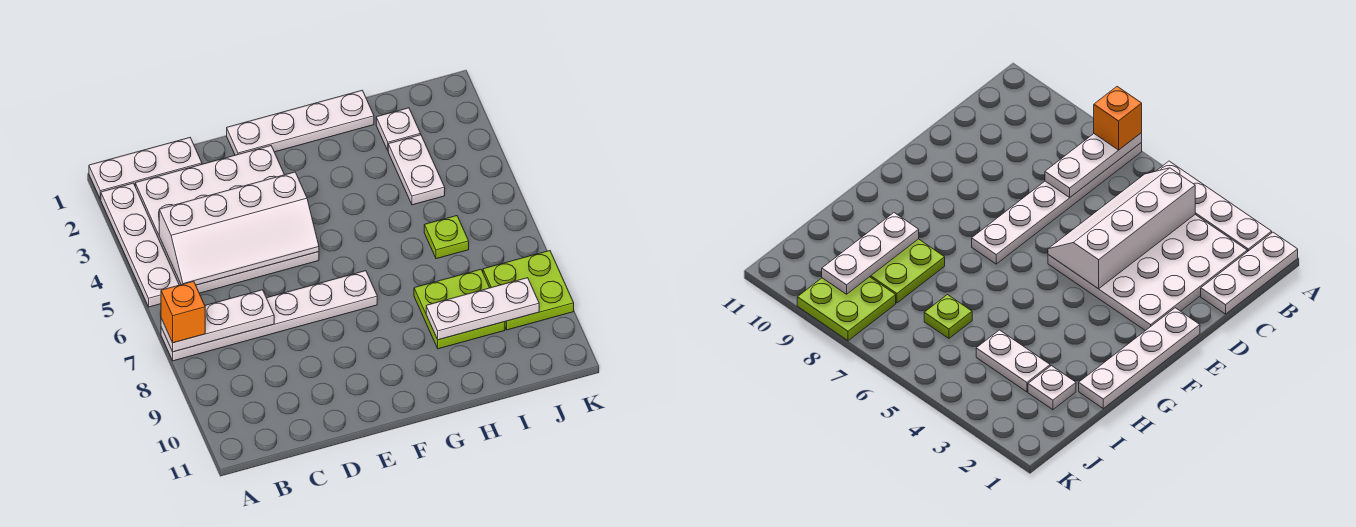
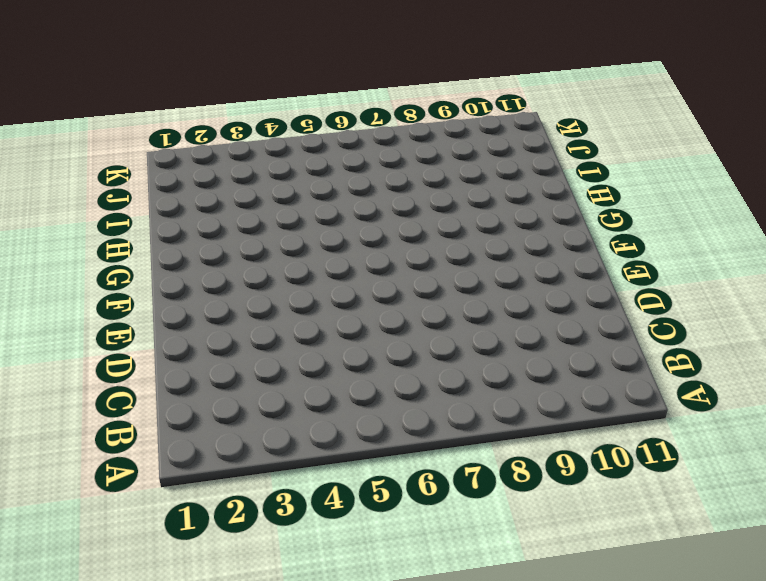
none -> white plate A1:C1 level 1
none -> white plate A2:A5 level 1
none -> white plate A7:F7 level 1

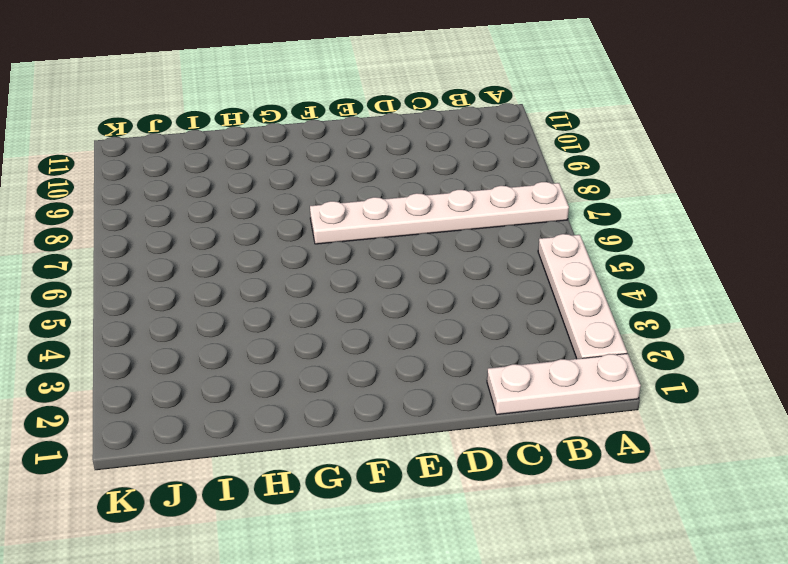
none -> white plate B2:E5 level 1
none -> white plate E1:H1 level 1
none -> lime plate H8:I9 level 1

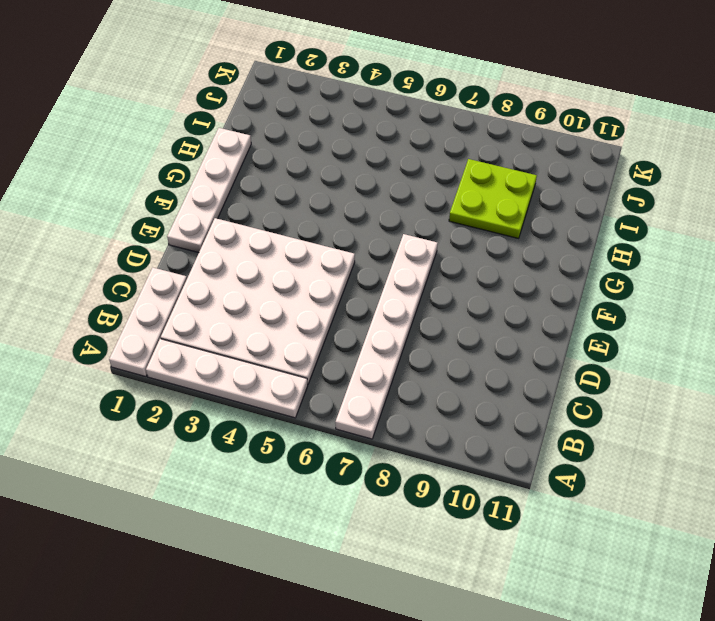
none -> white plate I2 level 1
none -> white plate I3:I4 level 1
none -> lime plate I6 level 1

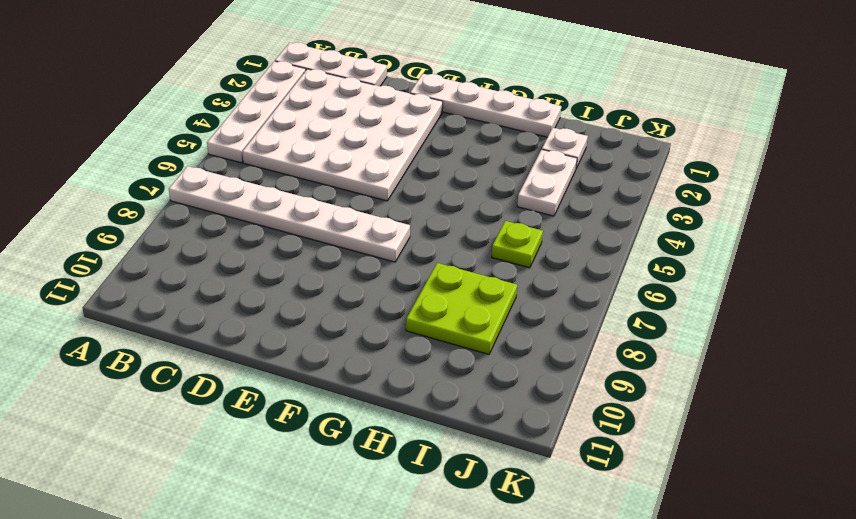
none -> lime plate J8:K9 level 1
none -> white plate A7:C7 level 2
none -> white slope B4:E5 level 2 top 4

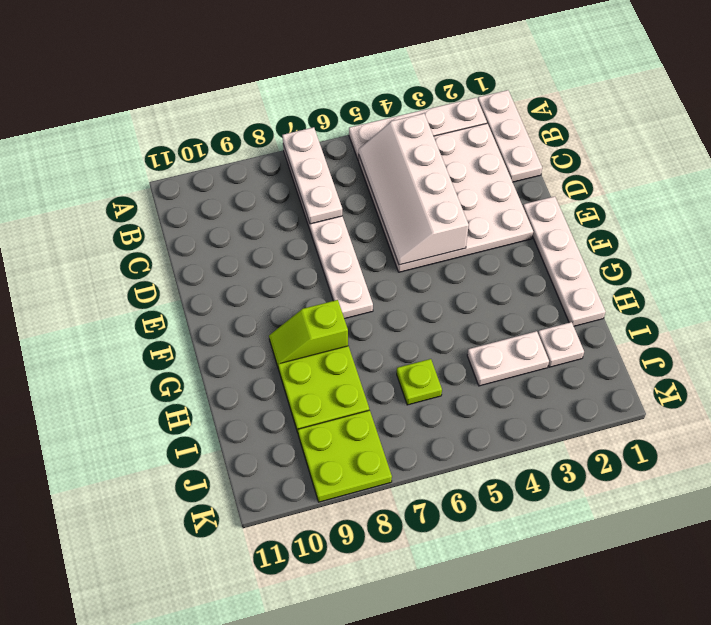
lime slope G8:G9 level 1 top 8 -> none
none -> white plate H9:J9 level 2
none -> orange brick A7 level 3

